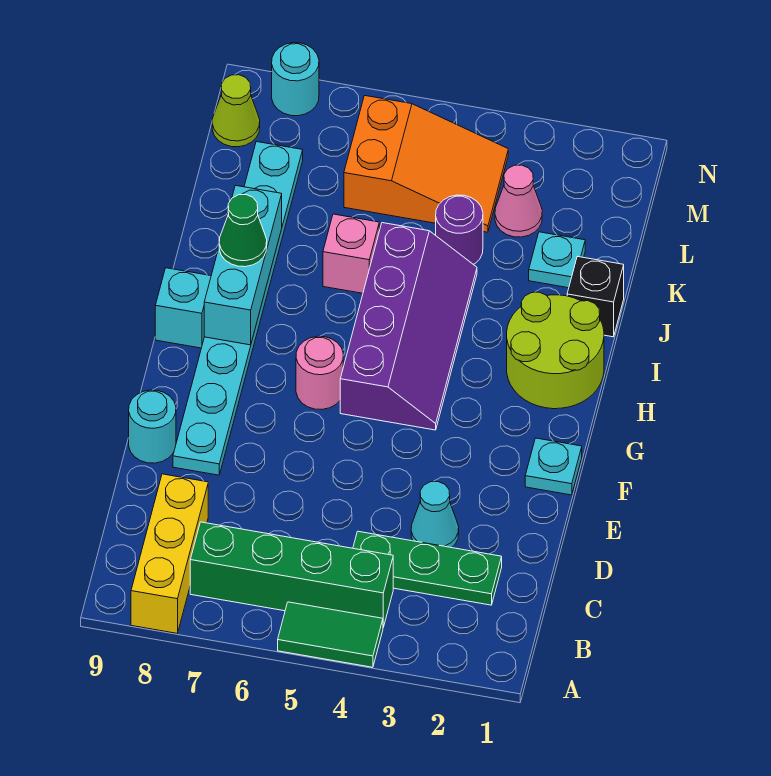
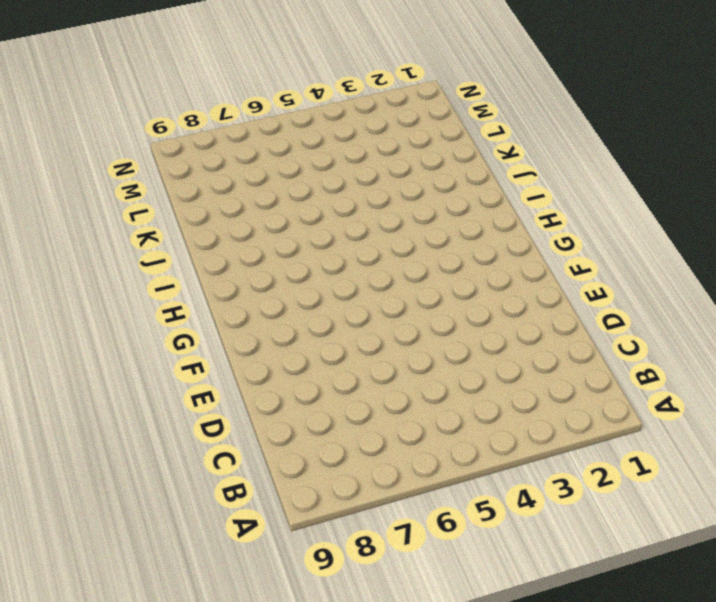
none -> green tile A4:A5 level 1
none -> yellow brick A8:C8 level 1
none -> green brick B4:B7 level 1

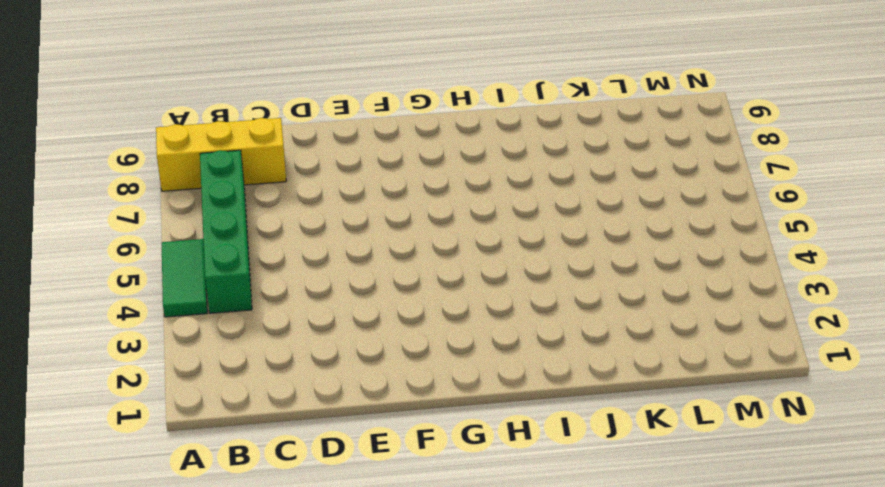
none -> green plate C2:C4 level 1
none -> cyan cone D3 level 1
none -> cyan plate E8:L8 level 1

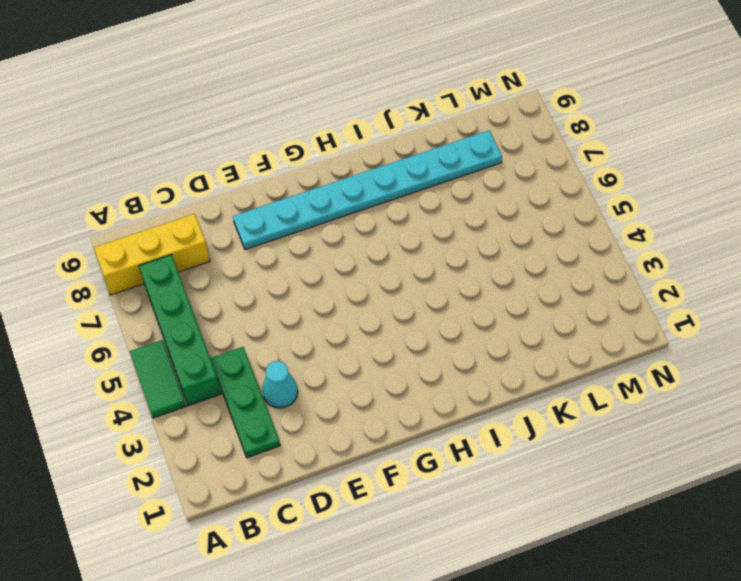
none -> cyan round brick E9 level 1
none -> cyan plate F1 level 1
none -> purple slope G4:J5 level 1 top 5

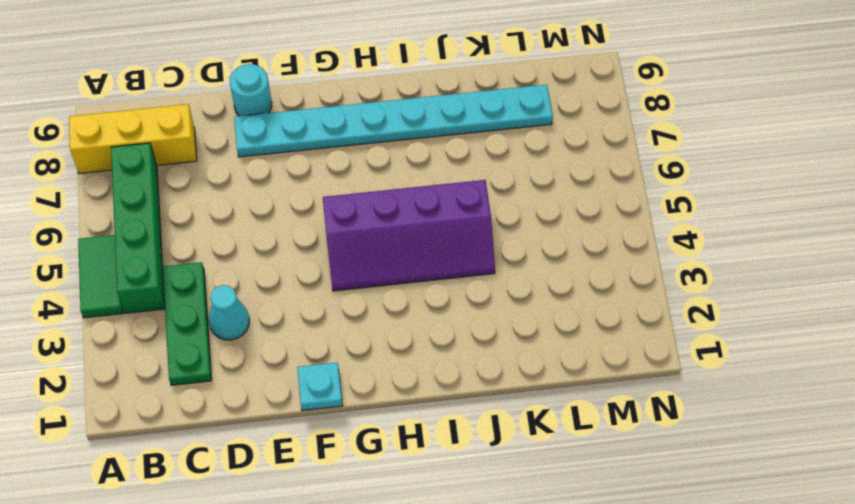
none -> pink round brick G6 level 1
none -> lime round brick H1:I2 level 1
none -> cyan brick H9 level 1

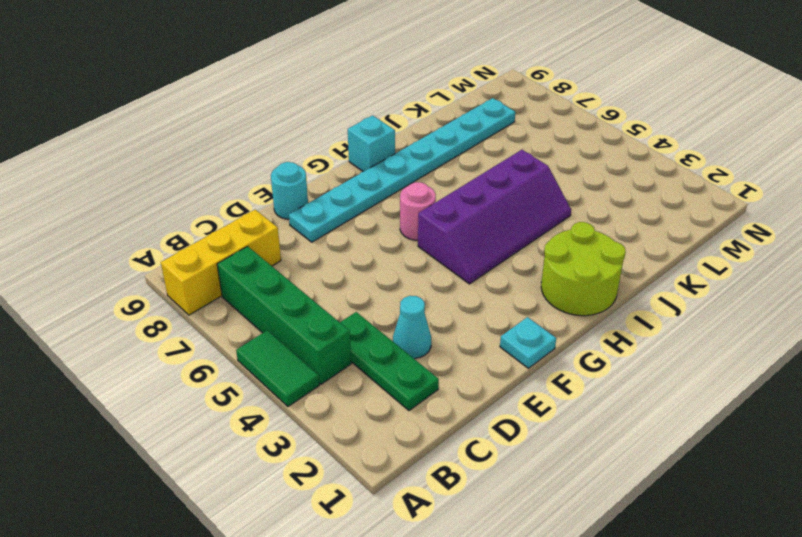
none -> black brick J1 level 1
none -> pink brick J6 level 1
none -> cyan plate K2 level 1

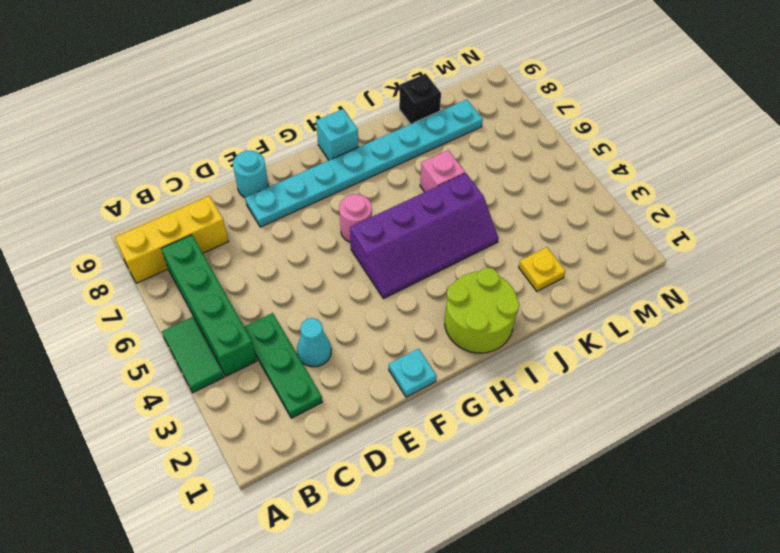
yellow plate K2 level 1 -> cyan plate K2 level 1
black brick K9 level 1 -> black brick J1 level 1
none -> purple round brick K4 level 1
none -> pink cone L3 level 1
none -> orange slope L4:M6 level 1 top 6

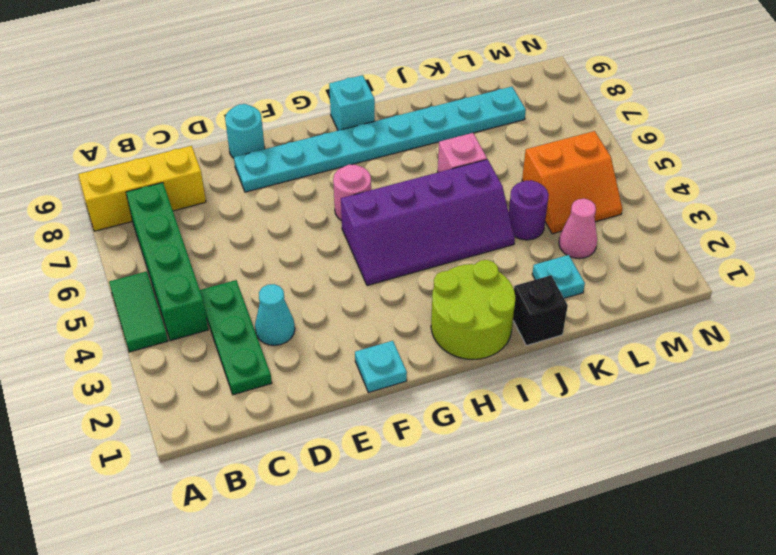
orange slope L4:M5 level 1 top 5 -> orange slope L4:M6 level 1 top 6
none -> lime cone M9 level 1
none -> cyan round brick N8 level 1
none -> cyan brick H8:J8 level 2

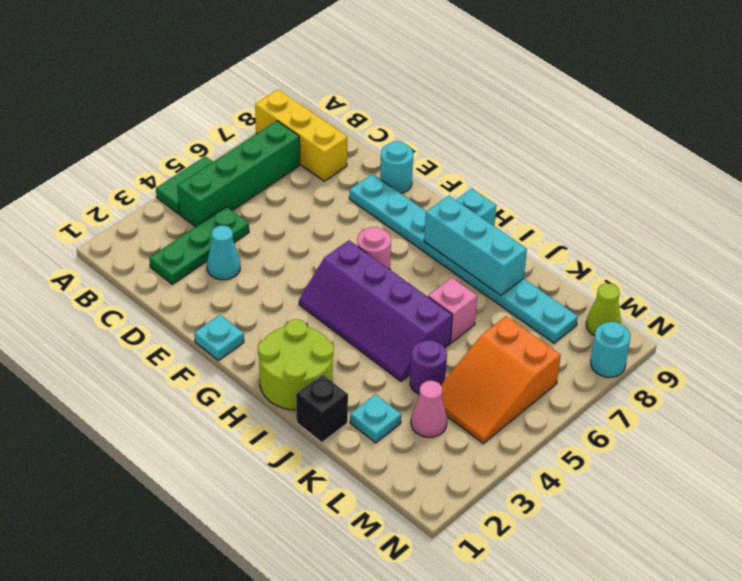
none -> green cone I8 level 3

